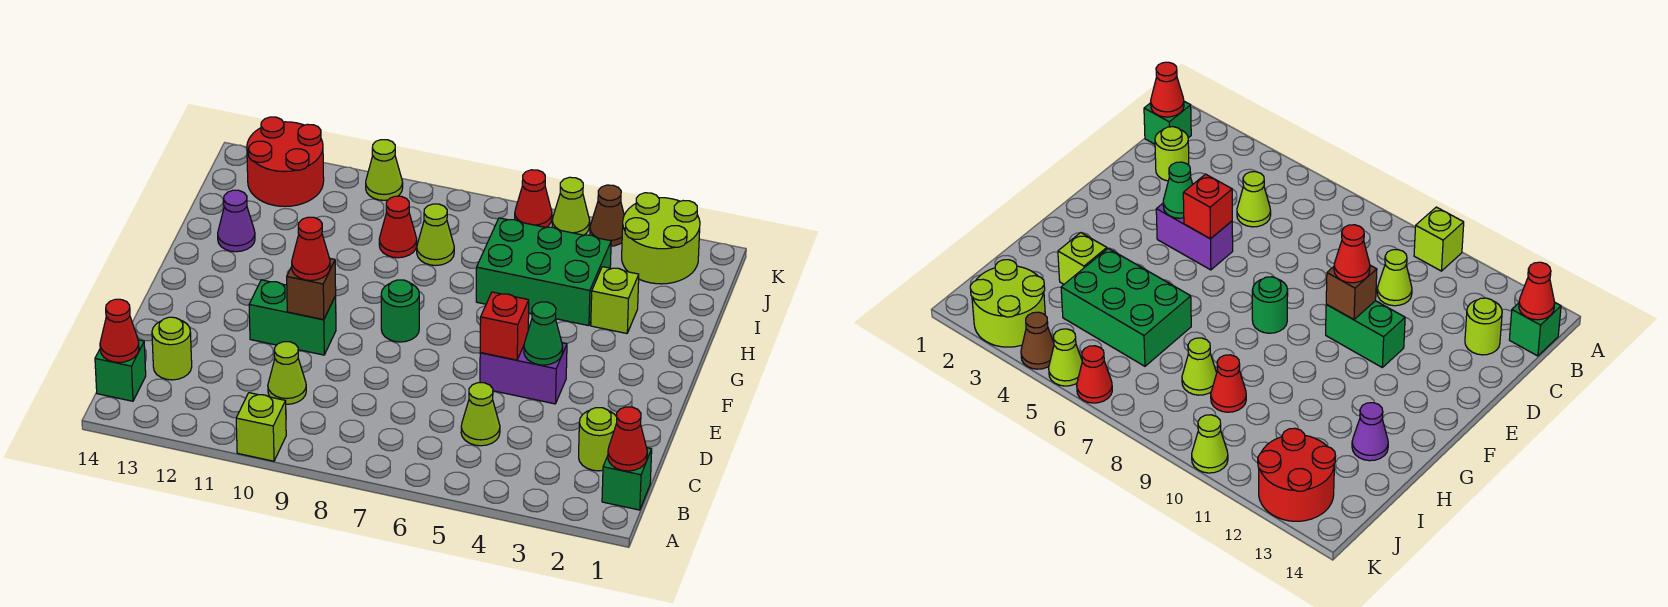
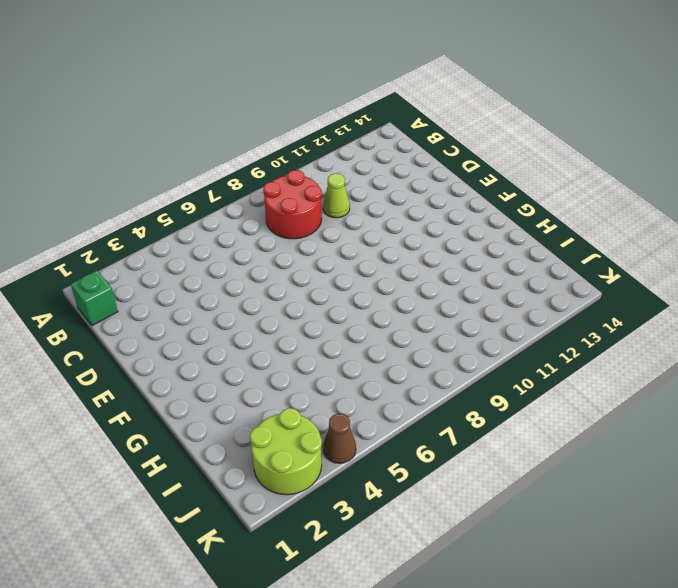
red round brick B8:C9 level 1 -> red round brick J12:K13 level 1
none -> lime brick A10 level 1
none -> green brick B14 level 1
none -> lime round brick C2 level 1

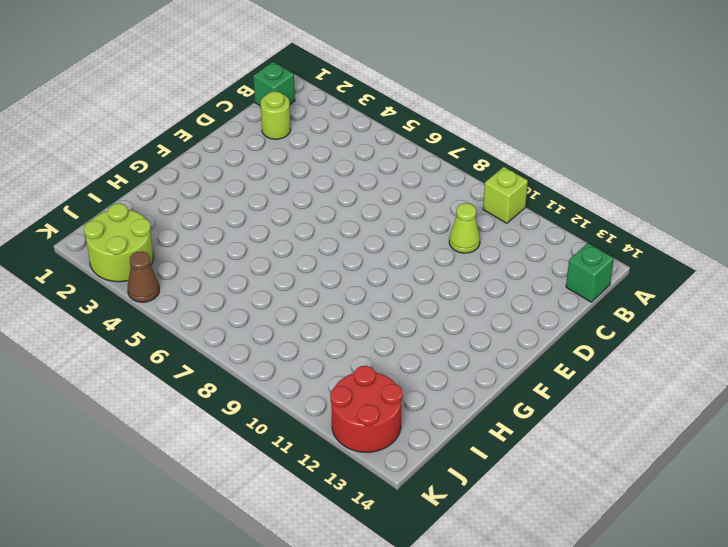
none -> lime cone C5 level 1
none -> lime round brick C13 level 1
none -> purple brick E4:E5 level 1

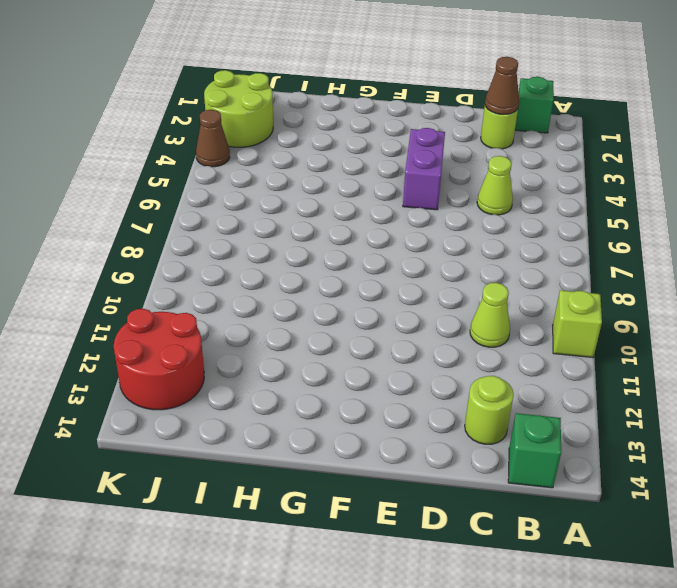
brown cone C2 level 2 -> none
none -> green brick E10:E11 level 1
none -> green round brick F8 level 1
none -> lime brick H3 level 1

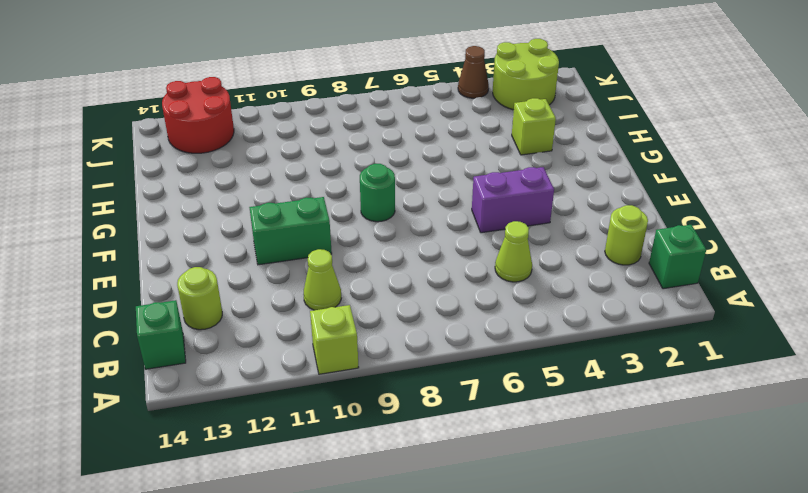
none -> green brick H4:I6 level 1
none -> purple cone H13 level 1
none -> lime cone I8 level 1

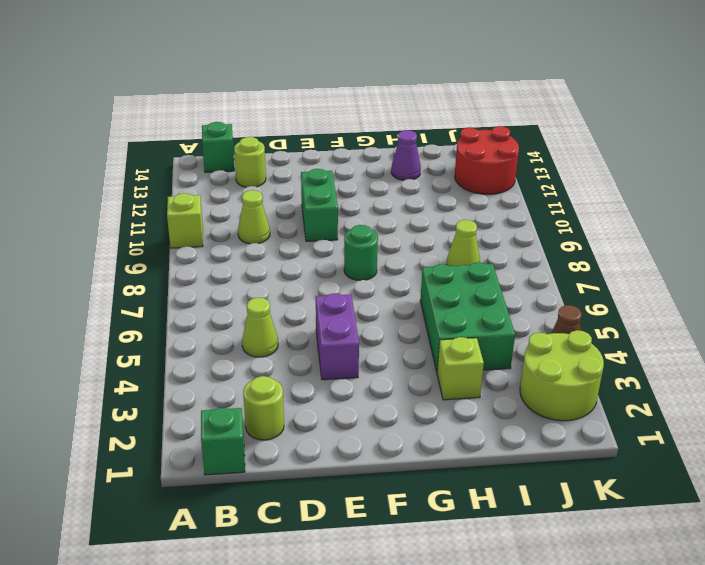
none -> red cone I9 level 1
none -> lime cone K5 level 1
none -> red cone K6 level 1

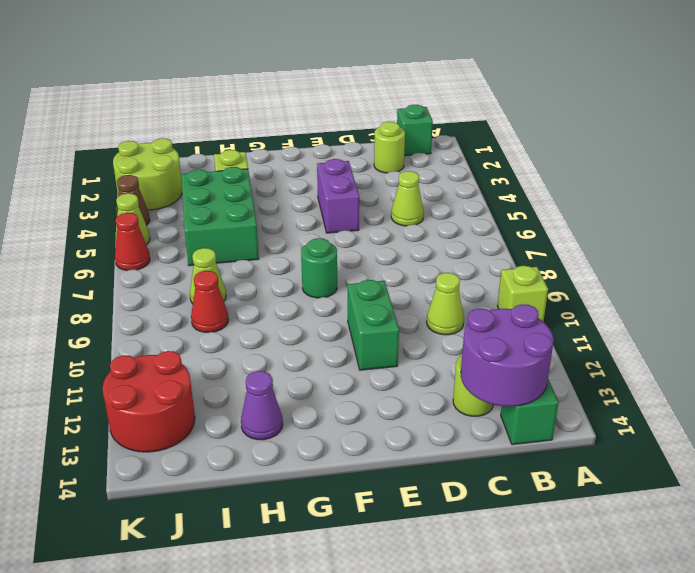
purple round brick B13:C14 level 2 -> red cone B14 level 2
none -> lime cone K10 level 1
none -> red cone B1 level 2
none -> green cone E4 level 2

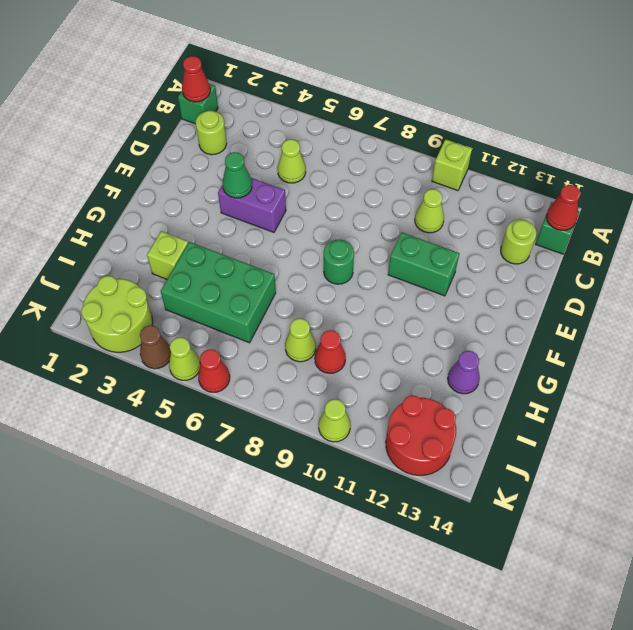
none -> red brick E5 level 2
none -> brown brick E10 level 2
none -> red cone E10 level 3

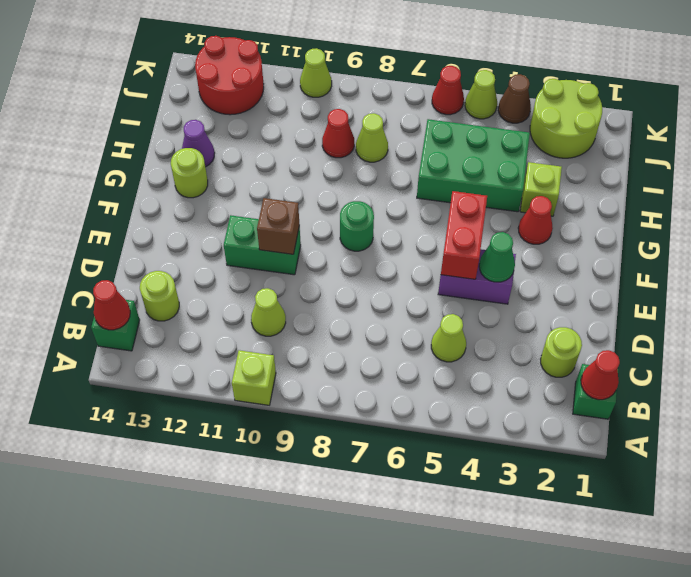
red brick E5:F5 level 2 -> red brick E5 level 2
red cone G3 level 1 -> red cone E10 level 3
lime round brick G13 level 1 -> none

